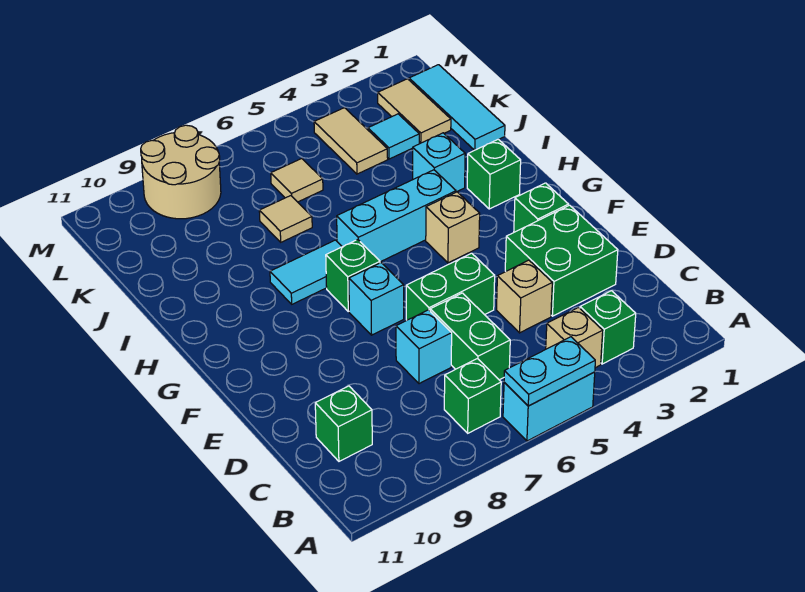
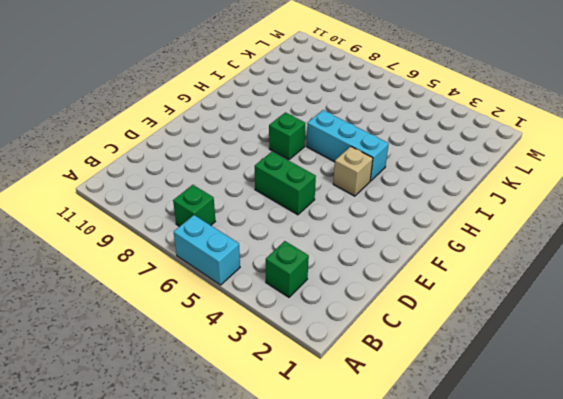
none -> tan brick B4 level 1
none -> green brick C6:D6 level 1
none -> green brick C10 level 1

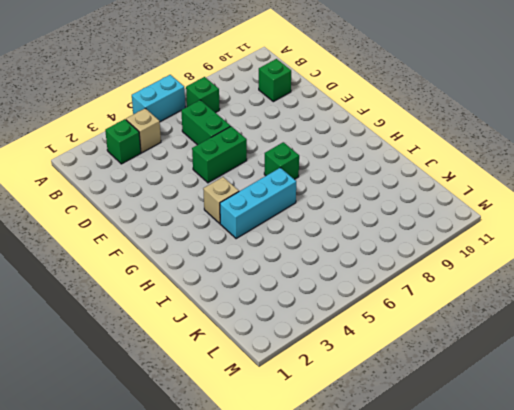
none -> green brick D2:E3 level 1
none -> tan brick D4 level 1
none -> cyan brick D7 level 1

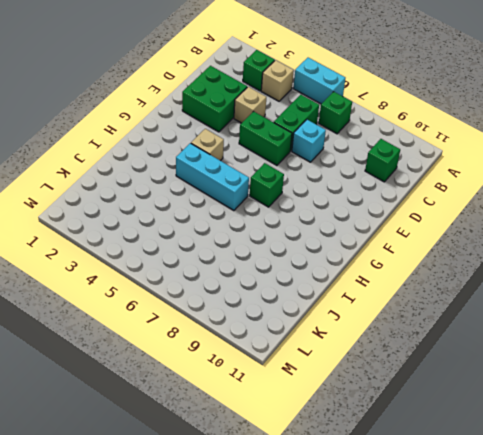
none -> green brick F2 level 1
none -> cyan brick F7 level 1
none -> green brick H2 level 1

